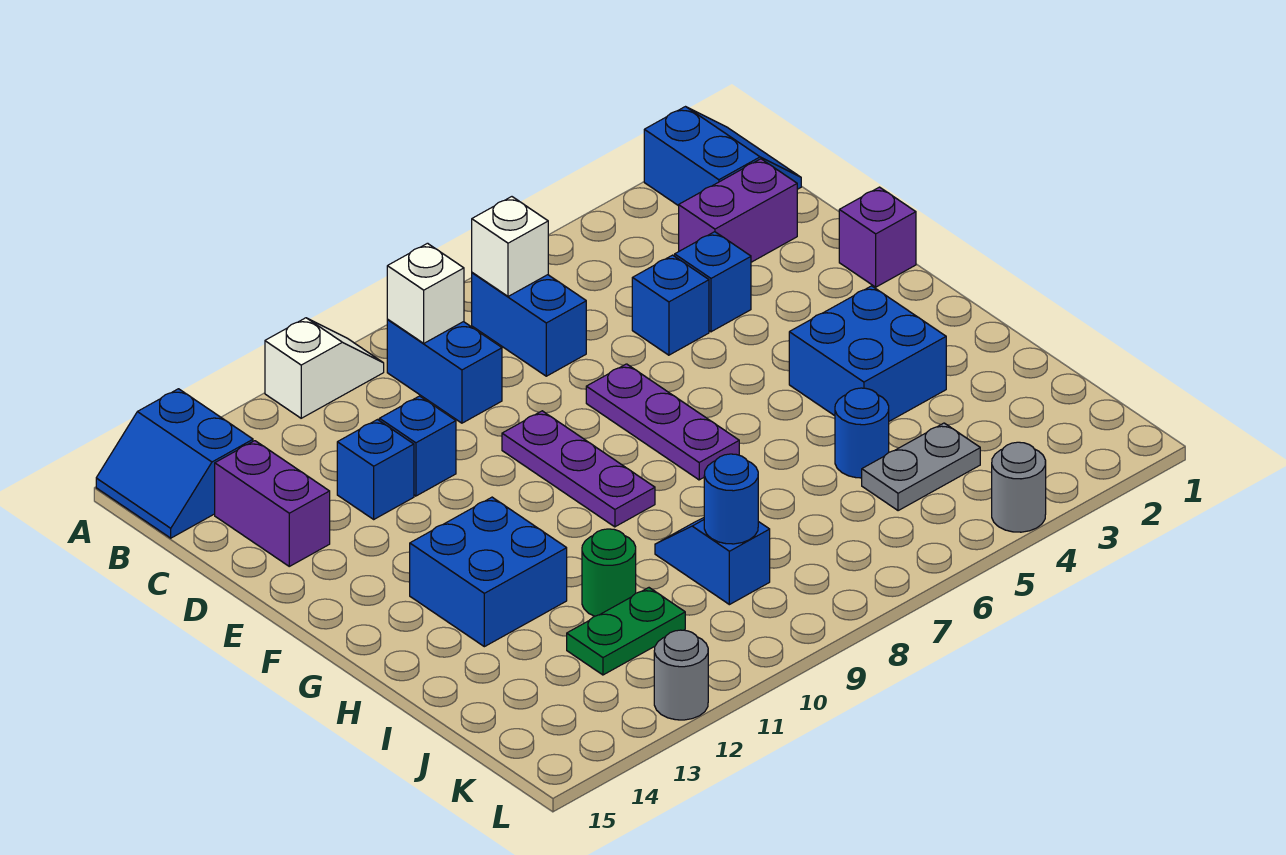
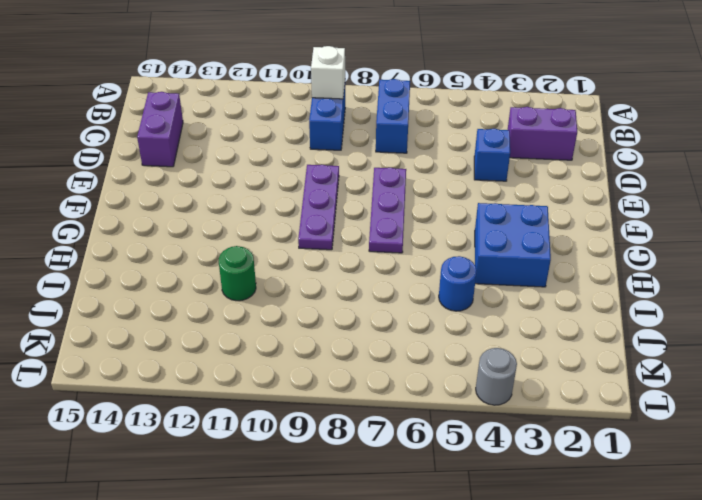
none -> blue slope A1:B2 level 1 top 2
none -> white slope A10:A11 level 1 top 11
none -> blue slope A14:B15 level 1 top 14

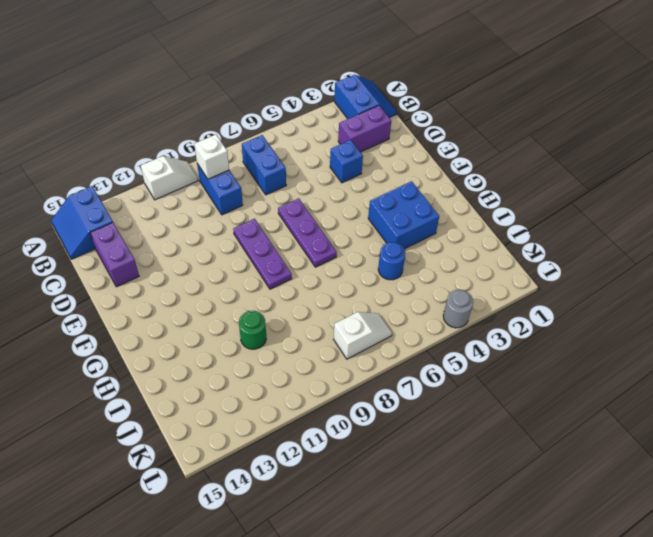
white slope K7:K8 level 1 top 8 -> none
none -> blue brick D5 level 1
none -> blue brick D11 level 1
none -> blue brick D12 level 1

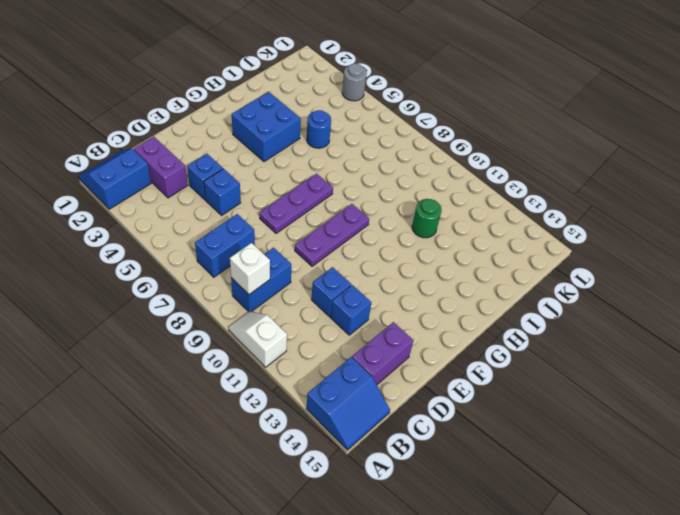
none -> purple brick E1 level 1
none -> blue brick G12:H13 level 1
none -> blue slope I9:J9 level 1 top J

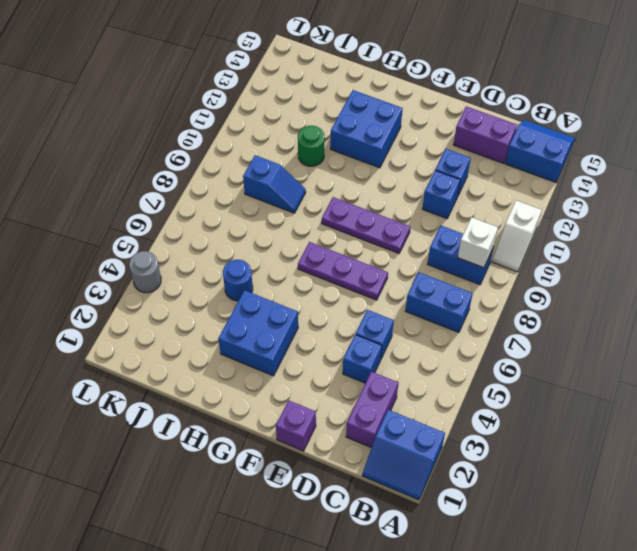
none -> grey plate J4:J5 level 1
none -> green plate J11:J12 level 1
none -> grey round brick L12 level 1

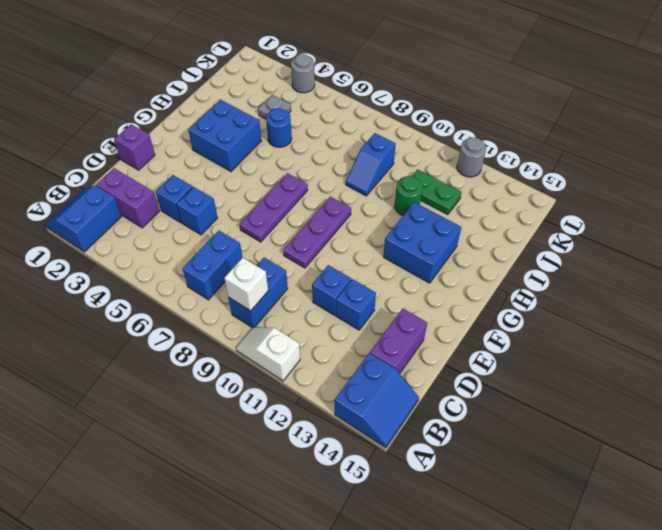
grey plate J4 level 1 -> grey plate J4:J5 level 1
none -> white brick B7 level 2
none -> blue round brick J9 level 2

